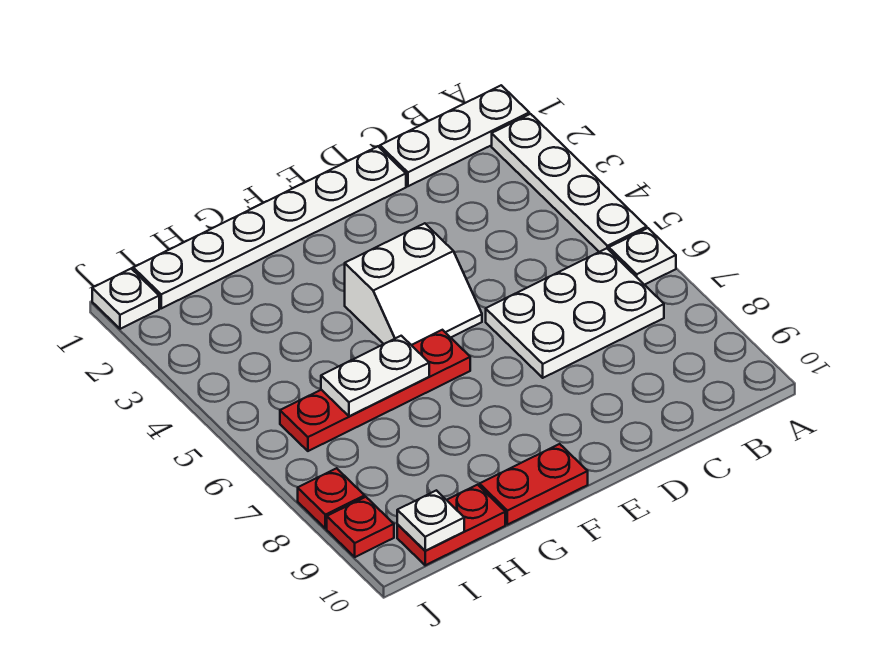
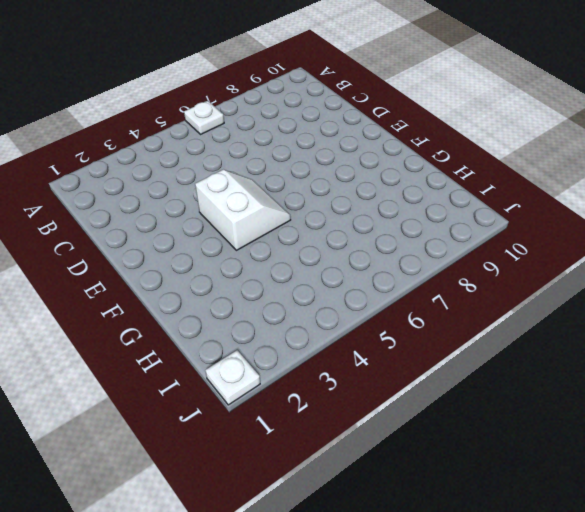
none -> white plate A1:C1 level 1
none -> white plate A2:A5 level 1
none -> white plate B6:D7 level 1

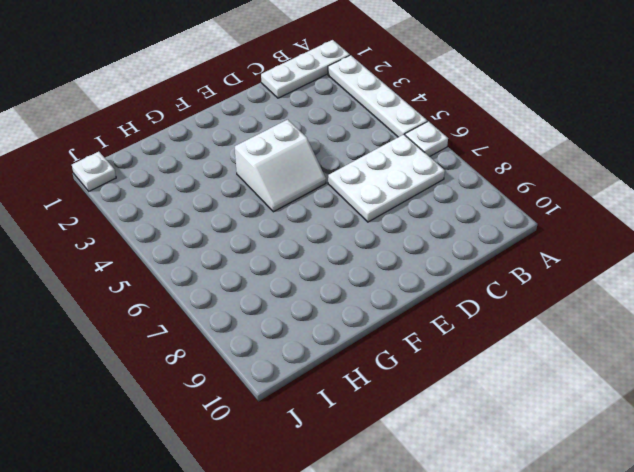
none -> white plate D1:I1 level 1
none -> red plate F6:I6 level 1
none -> red plate F10:G10 level 1

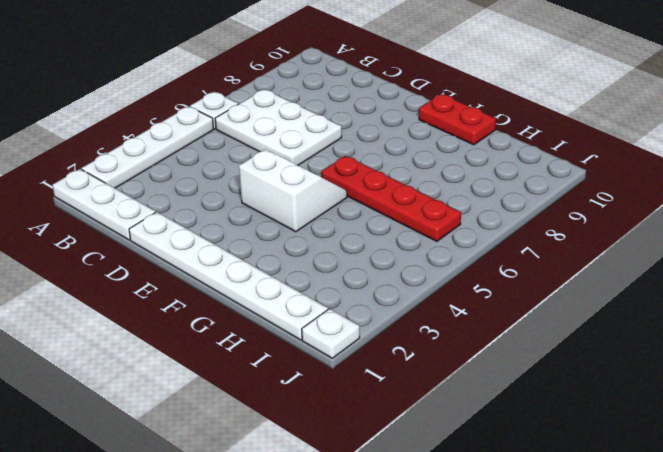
none -> red plate H10:I10 level 1
none -> red plate J8 level 1
none -> red plate J9 level 1

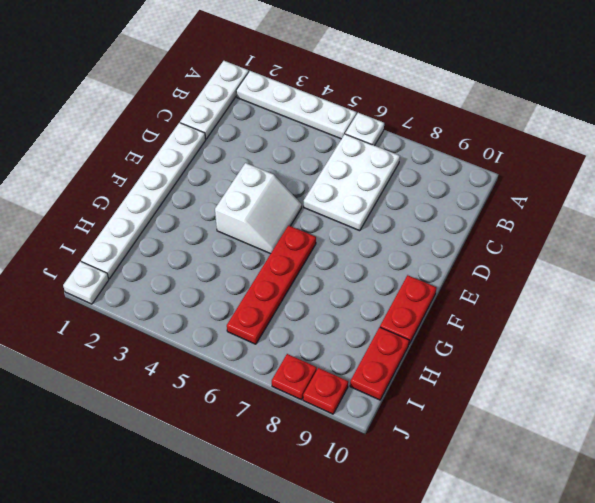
none -> white plate G6:H6 level 2
none -> white plate I10 level 2

